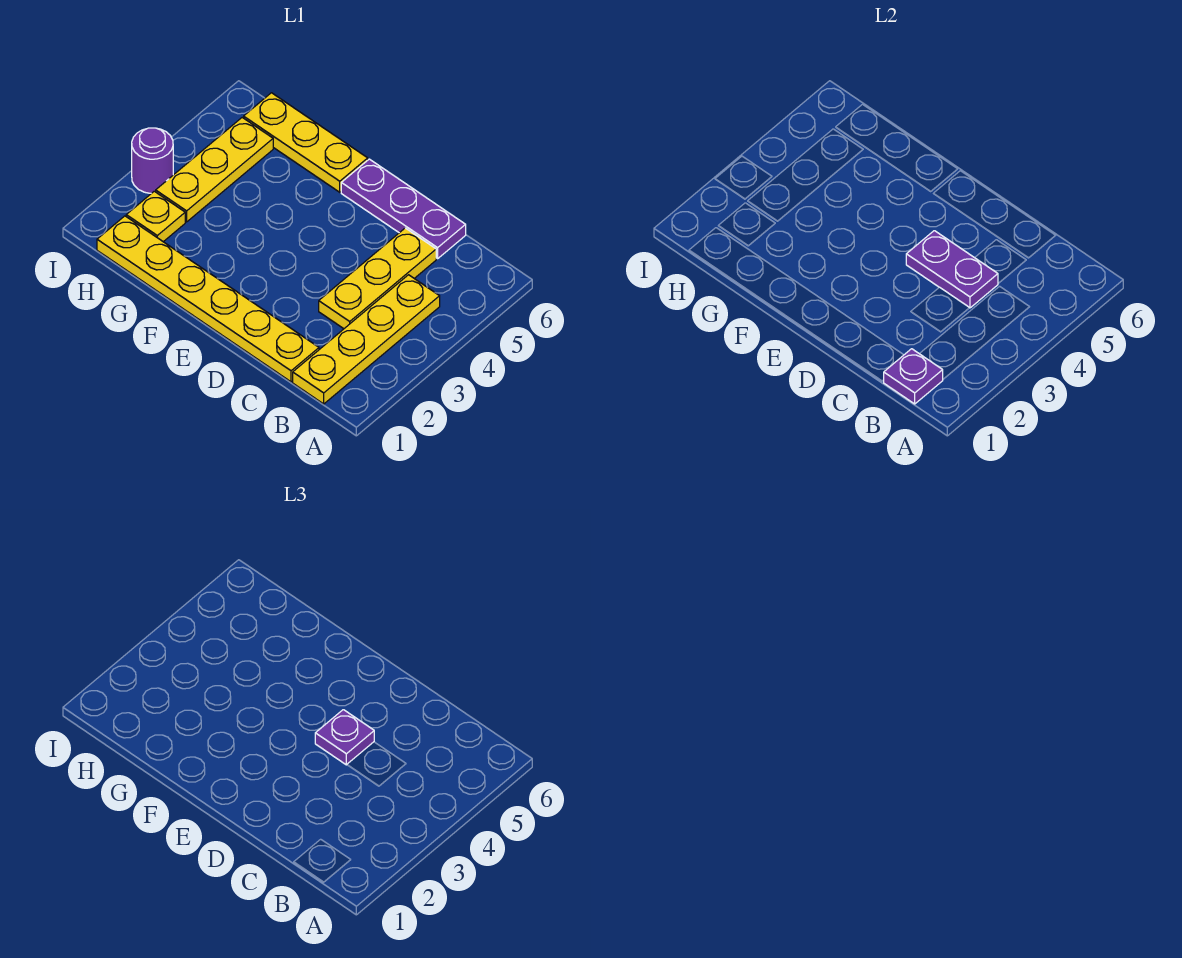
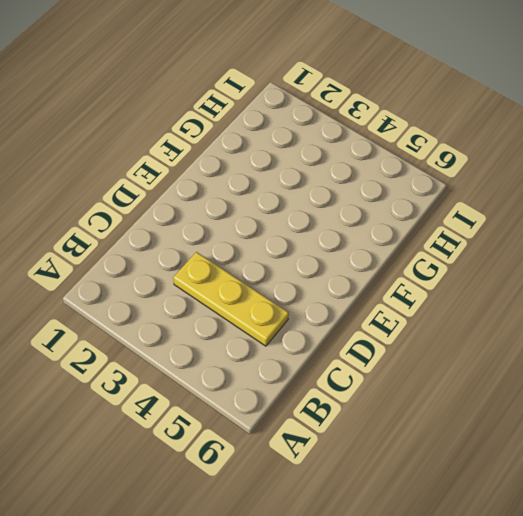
none -> yellow plate B1:B4 level 1
none -> yellow plate C1:H1 level 1

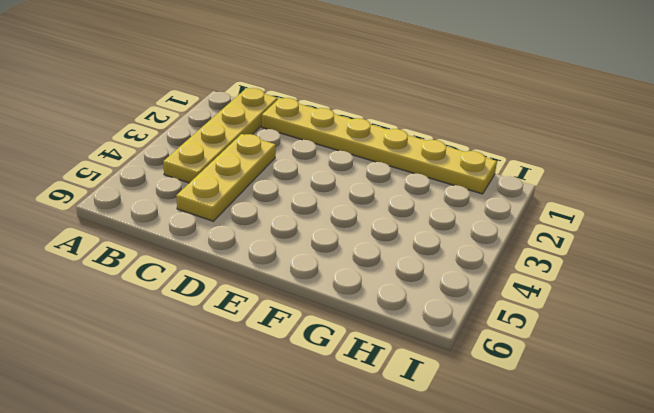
none -> purple plate C6:E6 level 1
none -> yellow plate F6:H6 level 1

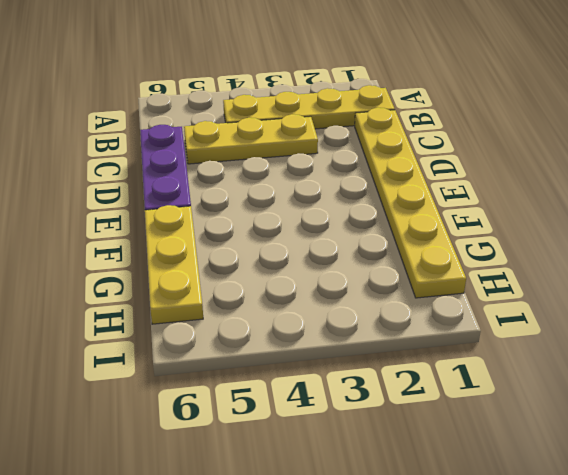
none -> yellow plate H2 level 1
none -> yellow plate H3:H5 level 1

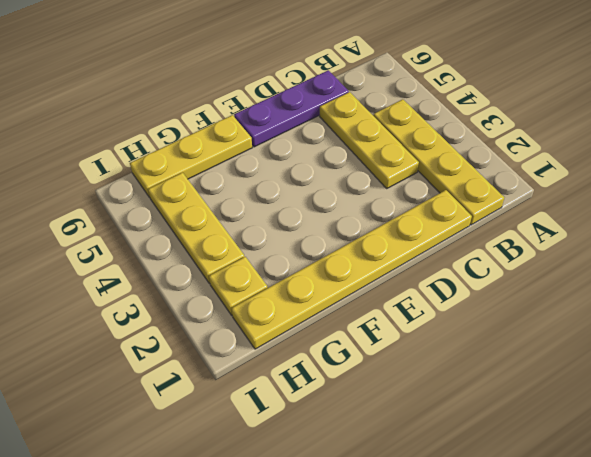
none -> purple round brick I3 level 1
none -> purple plate B1 level 2

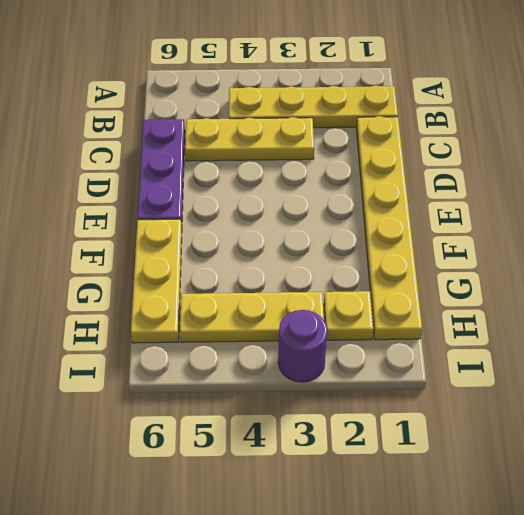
none -> purple plate B1 level 2
none -> purple plate C4:D4 level 2

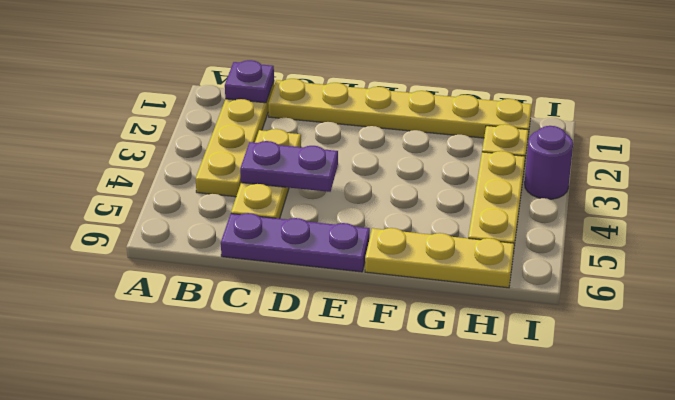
none -> purple plate D4 level 3

